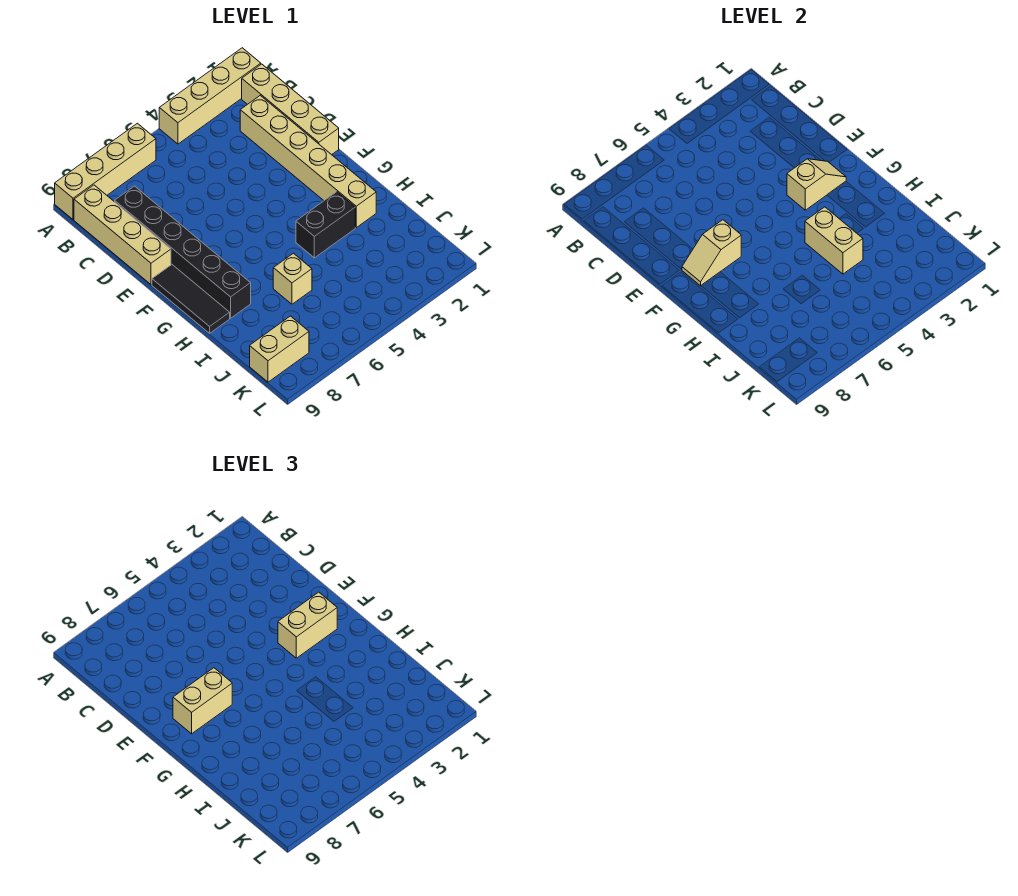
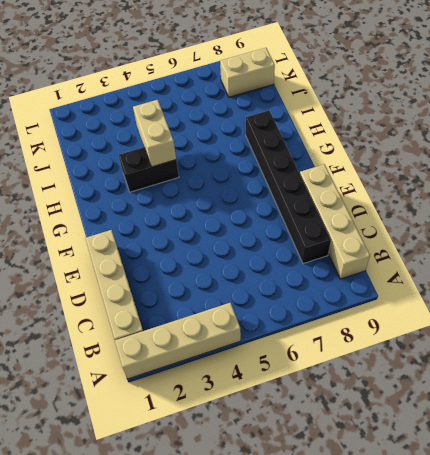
none -> tan brick A6:A9 level 1
none -> tan brick C2:H2 level 1
none -> black tile F9:H9 level 1

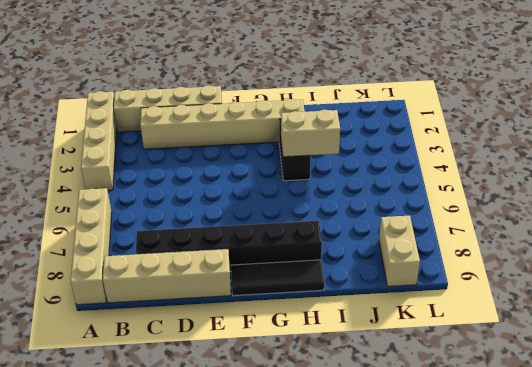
none -> tan brick I6 level 1
none -> tan slope F2:F3 level 2 top 3
none -> tan slope F7:F8 level 2 top 7

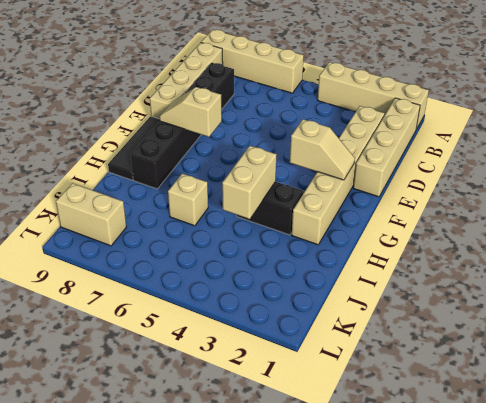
none -> tan brick F2:F3 level 3
none -> tan brick F7:F8 level 3

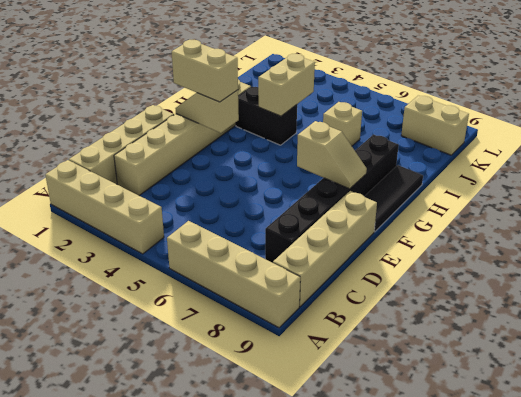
none -> tan brick F7:F8 level 3

